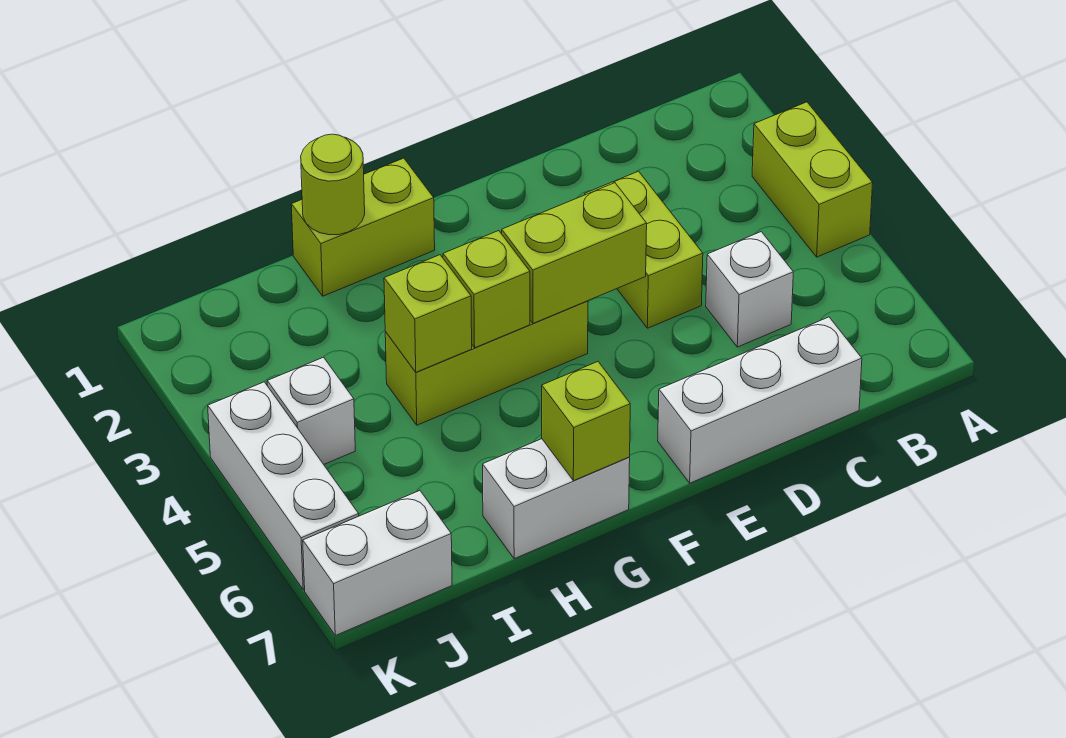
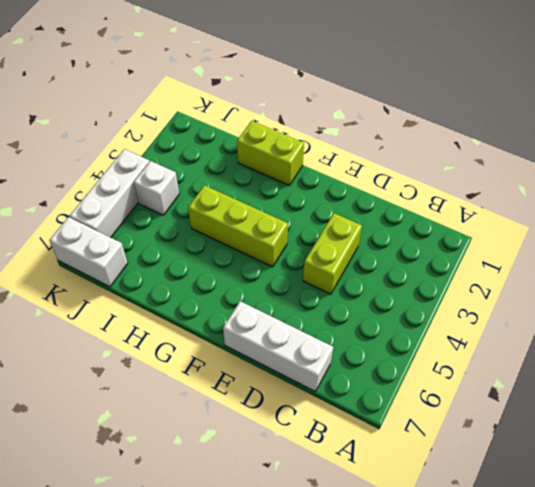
none -> lime brick A3:A4 level 1
none -> white brick C5 level 1
none -> white brick G7:H7 level 1

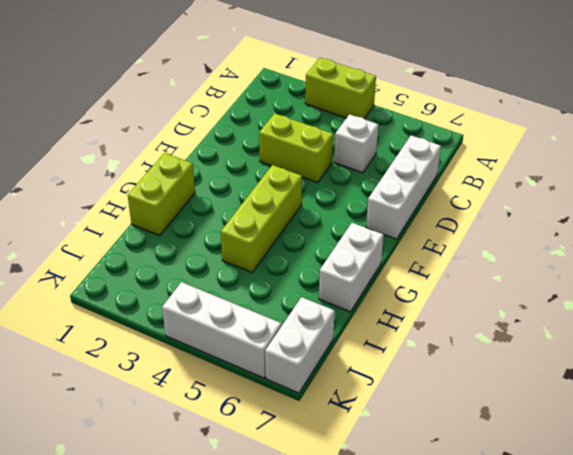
none -> white brick J4 level 1
none -> lime brick E4:F4 level 2
none -> lime brick G4 level 2

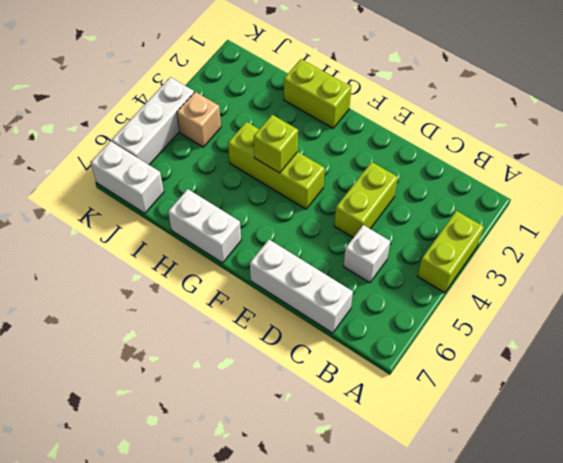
tan brick J4 level 1 -> white brick J4 level 1
none -> lime brick E4:F4 level 2
none -> lime brick G7 level 2
none -> lime round brick H1 level 2

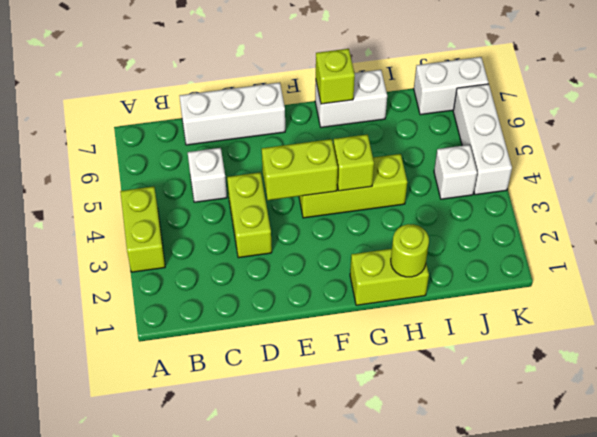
none -> lime brick H4 level 2

